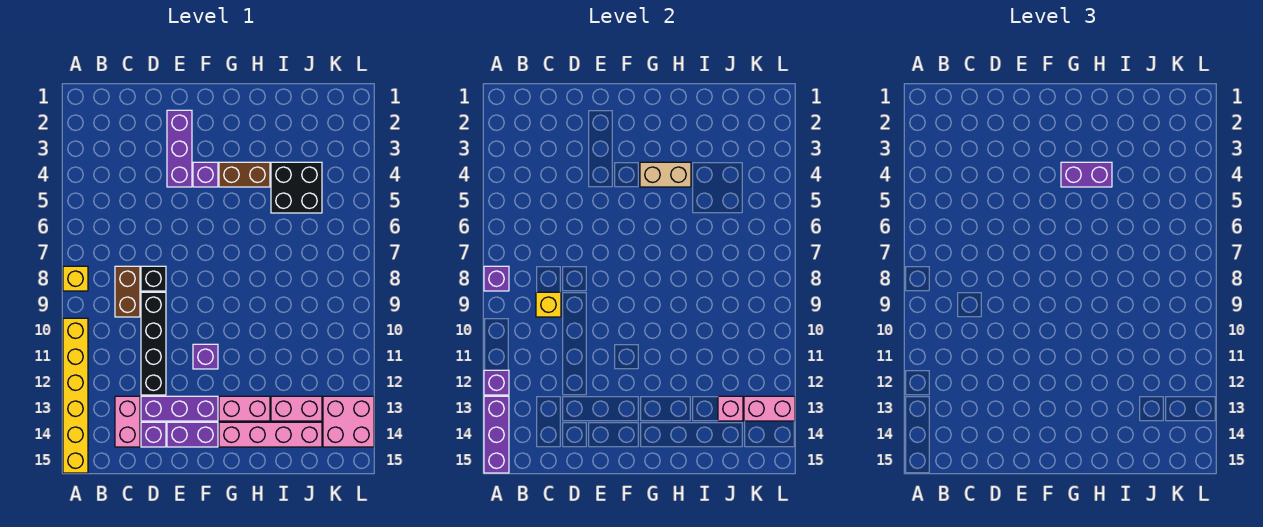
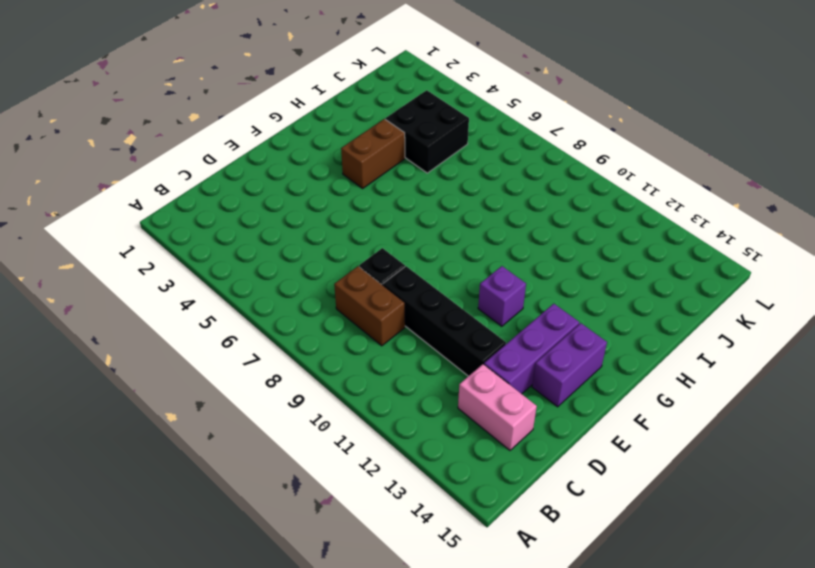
none -> yellow brick A8 level 1
none -> yellow brick A10:A15 level 1
none -> purple brick D14 level 1

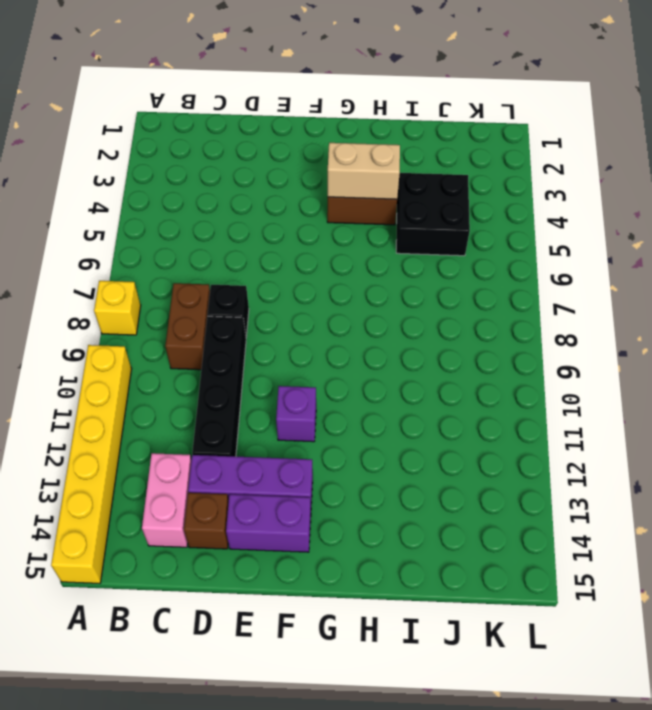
brown brick D14 level 1 -> purple brick D14 level 1
none -> purple brick E2:E4 level 1
none -> purple brick F4 level 1
none -> pink brick G13:H13 level 1

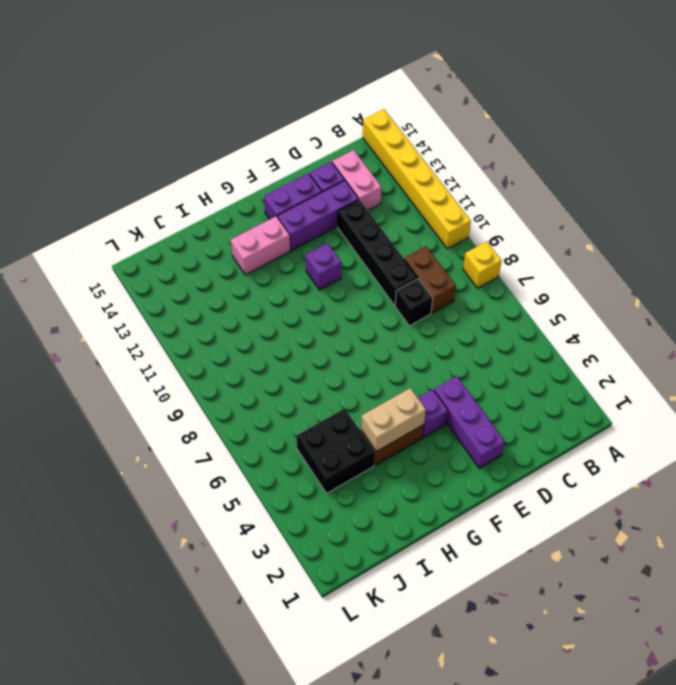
none -> pink brick G14:J14 level 1
none -> pink brick I13:J13 level 1
none -> pink brick K13:L14 level 1

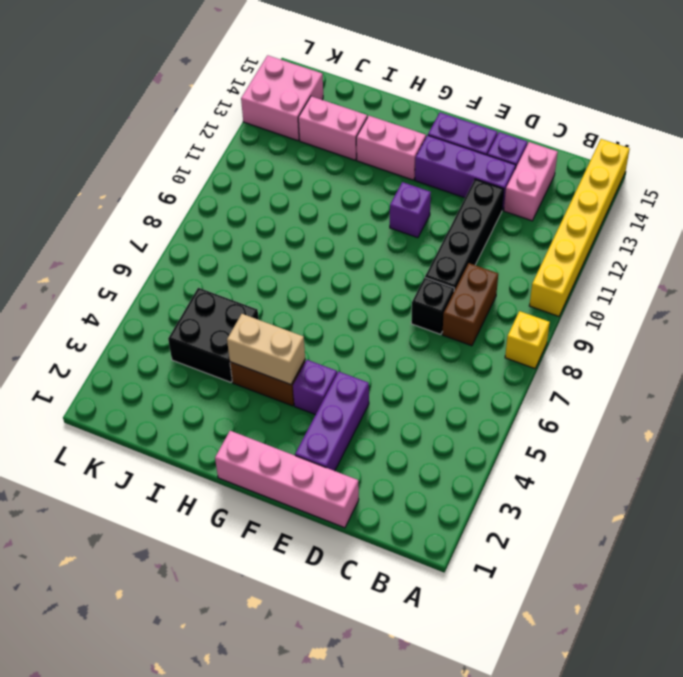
pink brick D1:G1 level 1 -> pink brick G14:J14 level 1
none -> purple brick A8 level 2
none -> purple brick A12 level 2
none -> purple brick A13:A15 level 2

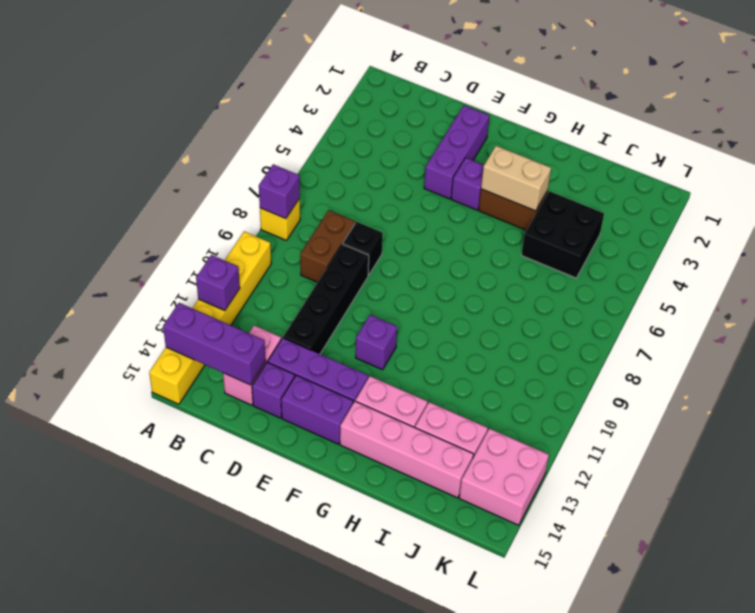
purple brick A14:C14 level 2 -> purple brick A13:A15 level 2
none -> yellow brick C9 level 2
none -> pink brick J13 level 2
none -> pink brick K13:L13 level 2

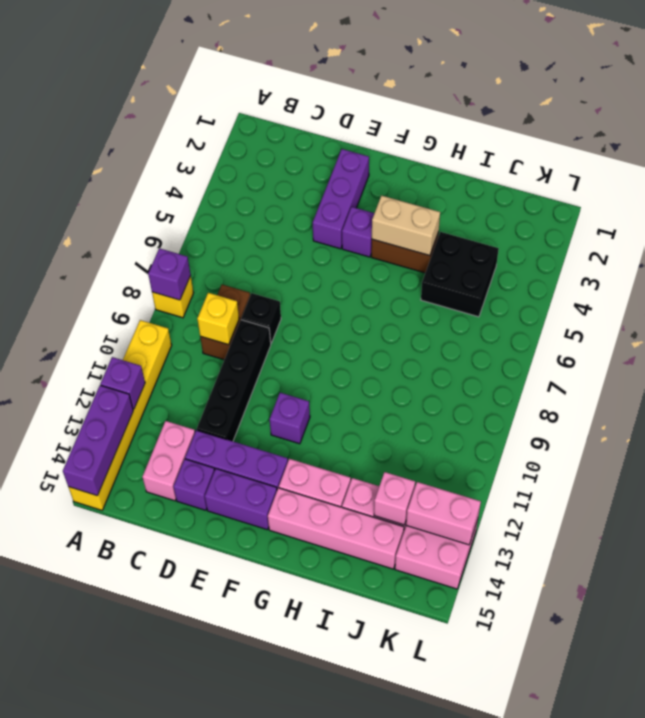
none -> purple brick G4:H4 level 3

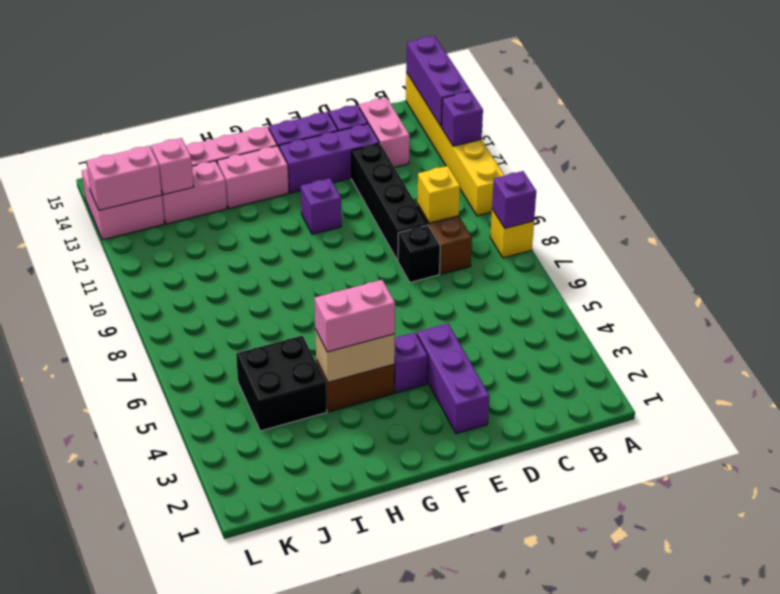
pink brick G4:H4 level 3 -> purple brick G4:H4 level 3

